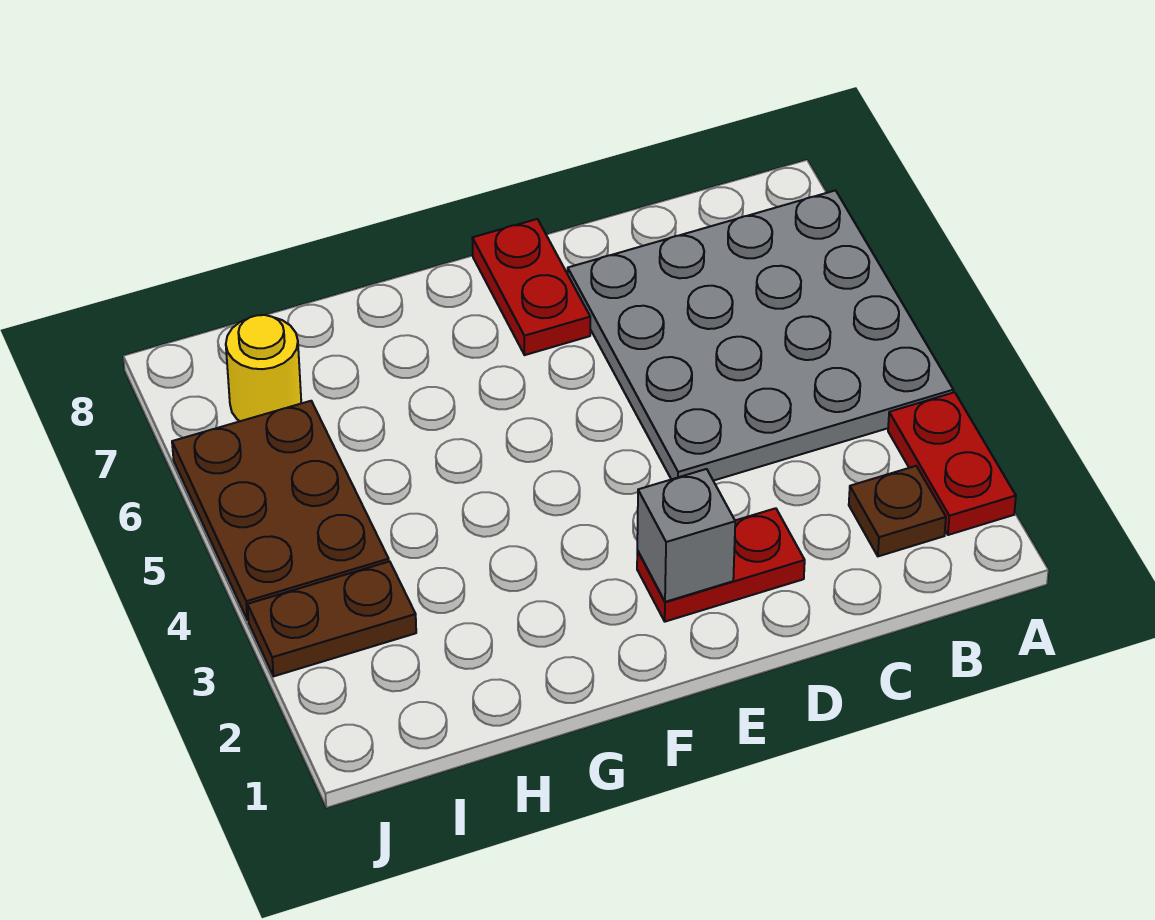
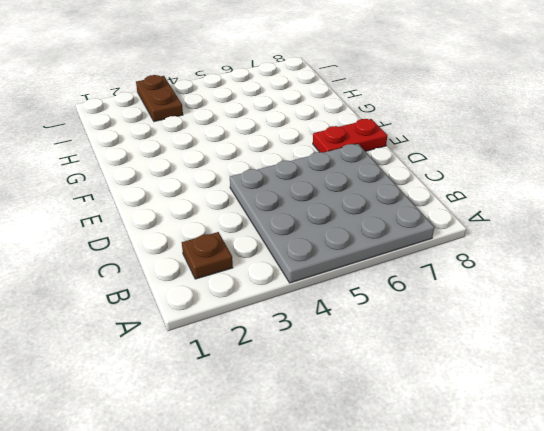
none -> red plate A2:A3 level 1
none -> red plate D2:E2 level 1

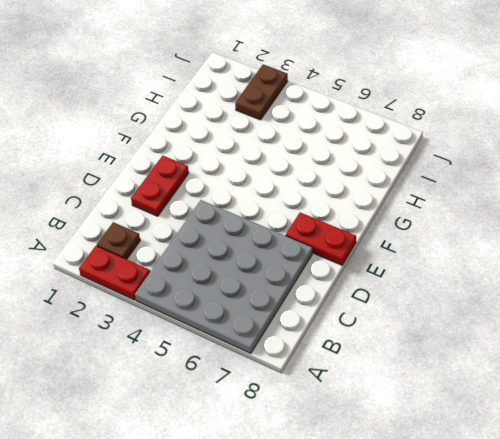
none -> brown plate I4:J6 level 1
none -> yellow round brick I7 level 1

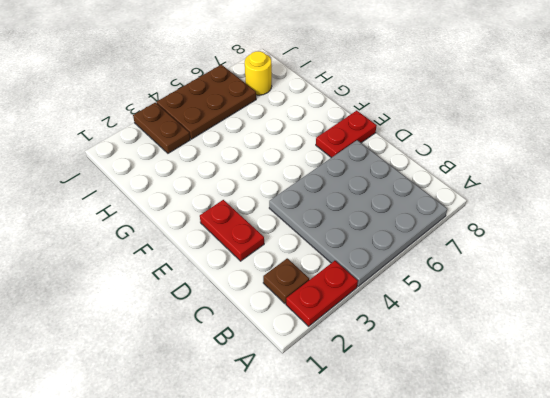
none -> grey brick E2 level 2

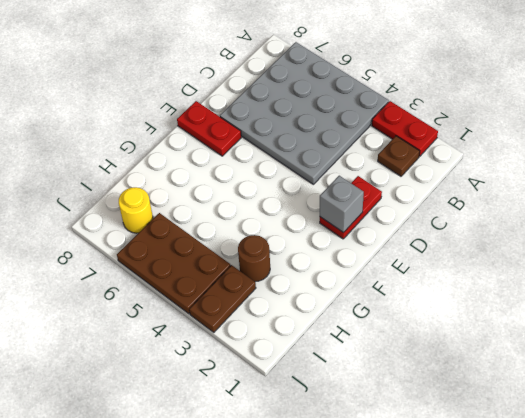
brown round brick H3 level 1 -> none

